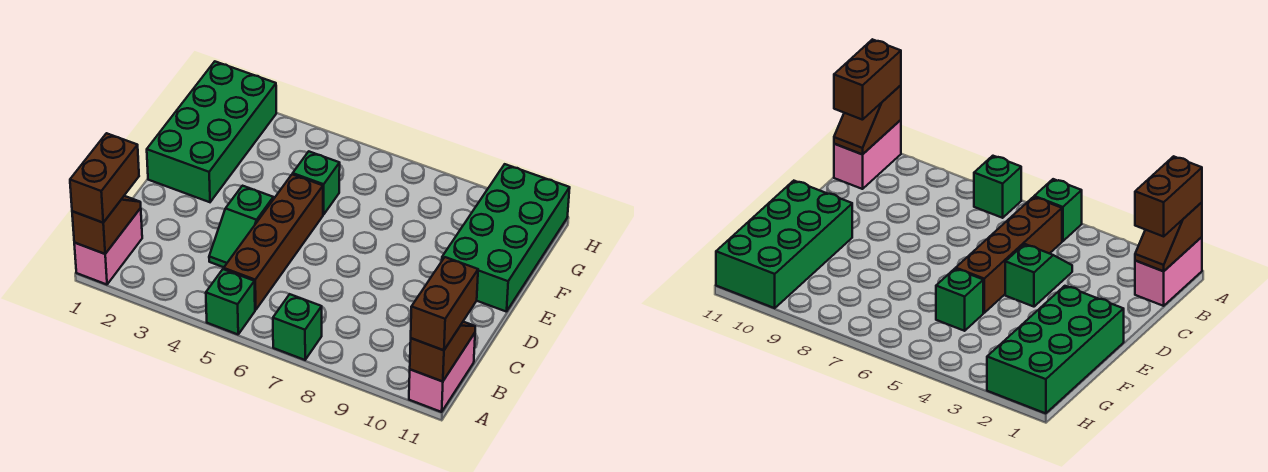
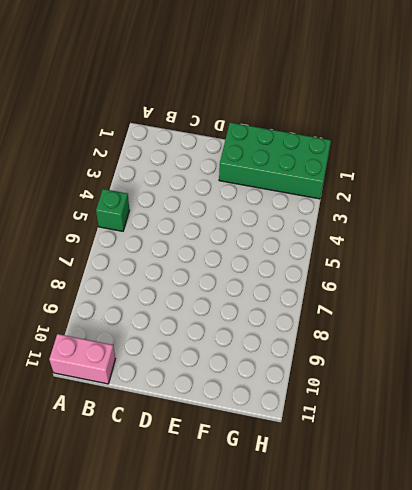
none -> pink brick A1:B1 level 1
none -> green brick A7 level 1
none -> brown brick B5:E5 level 1

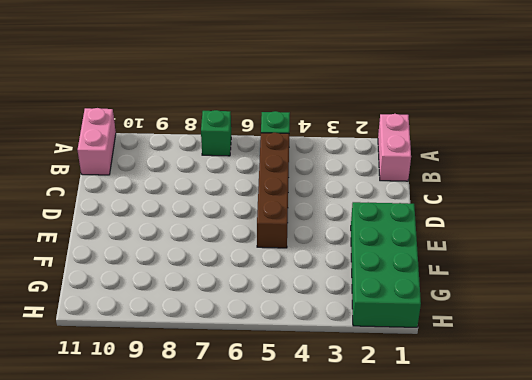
none -> green slope C4:D4 level 1 top D
none -> green brick E10:H11 level 1
none -> green brick F5 level 1

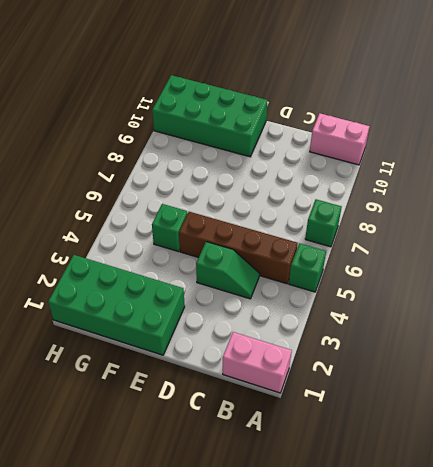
none -> brown slope A1:B1 level 2 top A
none -> brown slope A11:B11 level 2 top A
none -> brown brick A1:B1 level 3

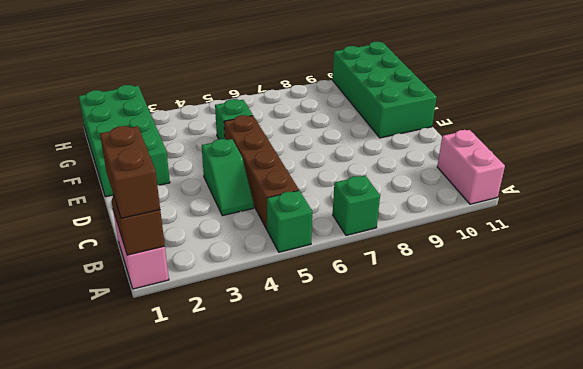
none -> brown slope A11:B11 level 2 top A
none -> brown brick A11:B11 level 3

